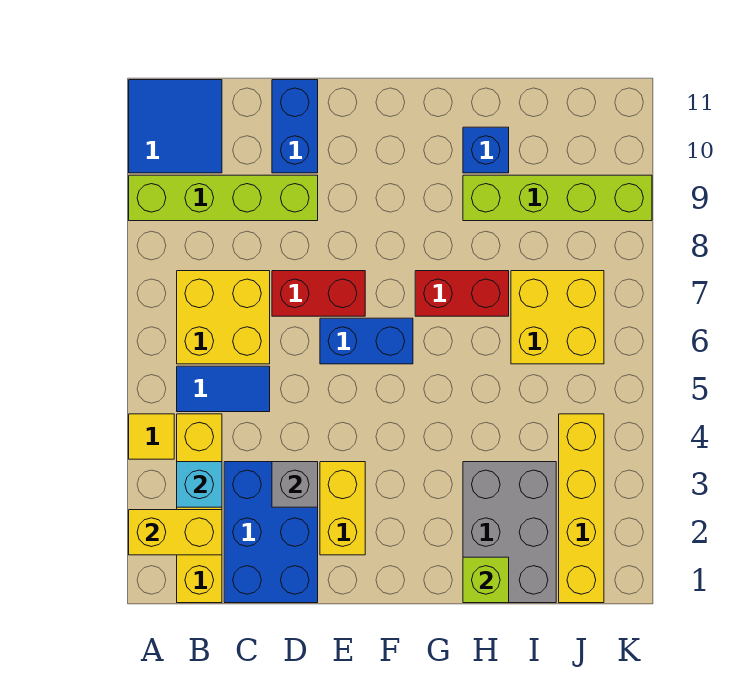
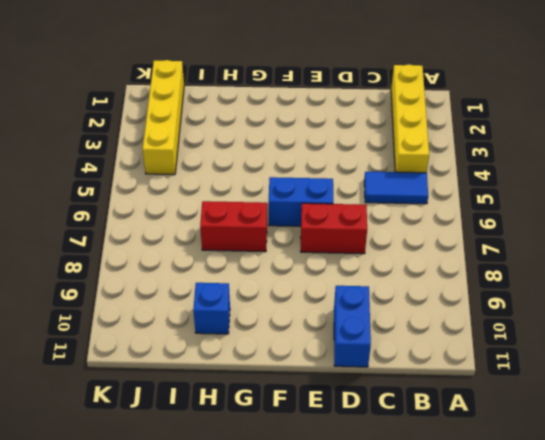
none -> yellow tile A4 level 1
none -> lime brick A9:D9 level 1
none -> blue tile A10:B11 level 1

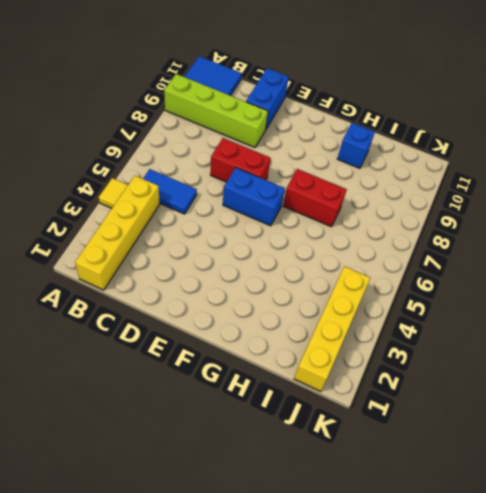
none -> yellow brick B6:C7 level 1
none -> blue brick C1:D3 level 1
none -> yellow brick E2:E3 level 1

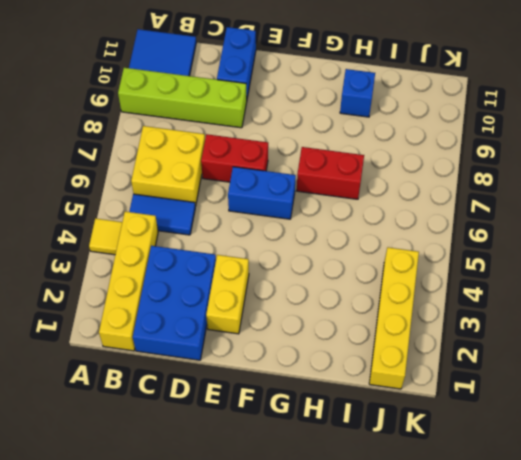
none -> grey brick H1:I3 level 1
none -> lime brick H9:K9 level 1
none -> yellow brick I6:J7 level 1

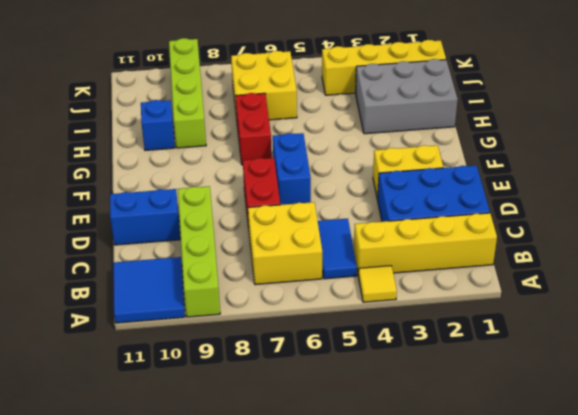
none -> yellow brick A2:B2 level 2
none -> cyan brick B3 level 2
none -> grey brick D3 level 2

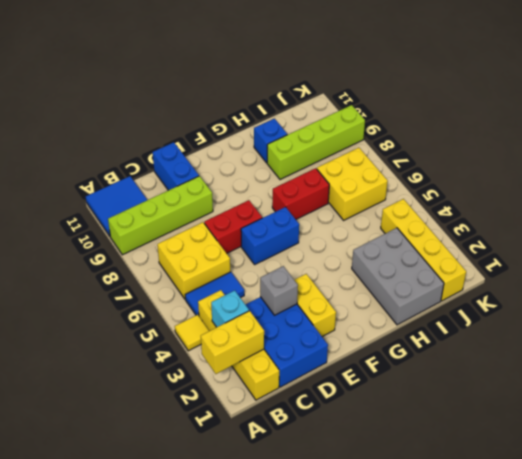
none -> lime brick H1 level 2

